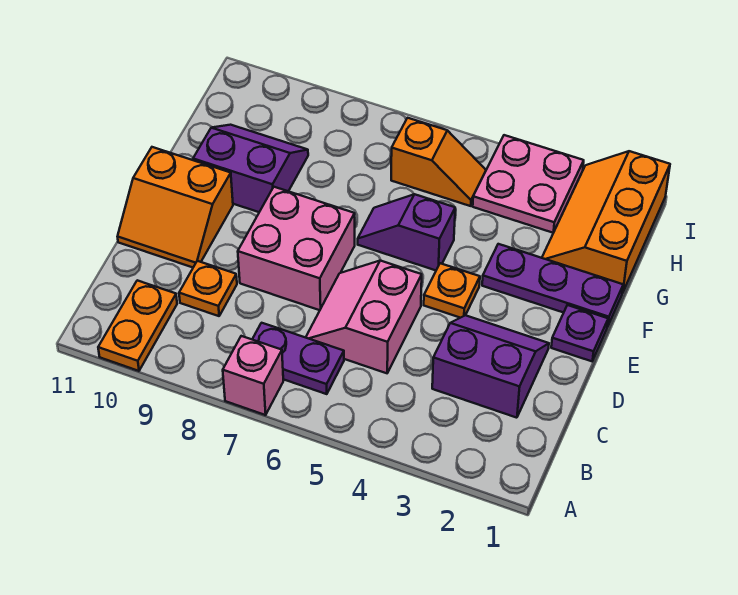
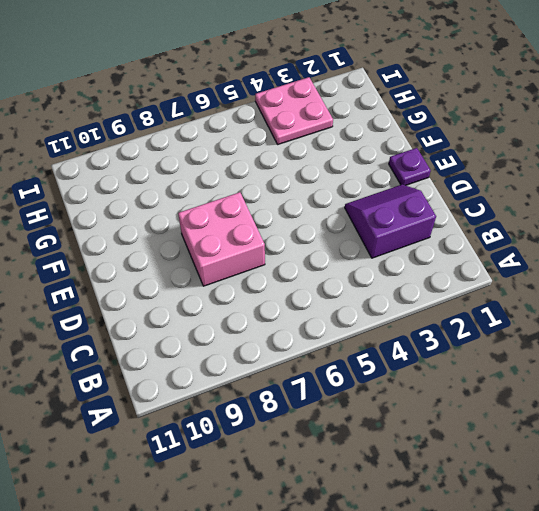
none -> pink brick A7 level 1
none -> orange plate A10:B10 level 1
none -> purple plate B6:B7 level 1

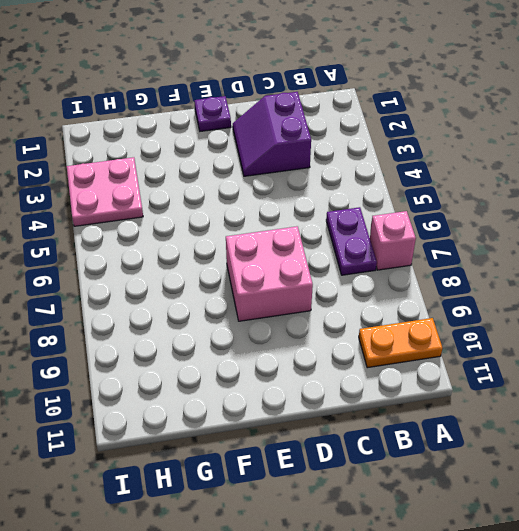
none -> pink slope C5:D6 level 1 top 5
none -> orange plate C9 level 1
none -> orange slope D10:E11 level 1 top E

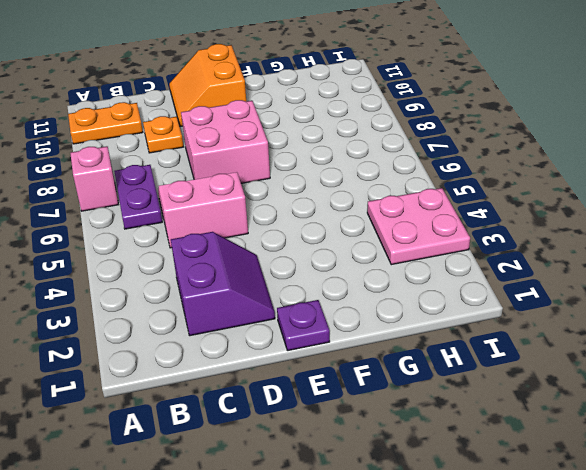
none -> orange plate E4 level 1
none -> purple plate F1:F3 level 1
none -> purple slope F5:F6 level 1 top 5

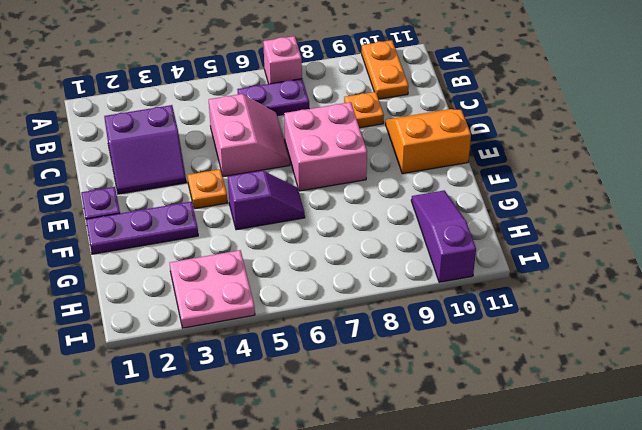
purple slope G10:I10 level 1 top I -> purple slope F9:G10 level 1 top F
none -> orange slope G1:I2 level 1 top 1
none -> orange slope H5:H6 level 1 top 6

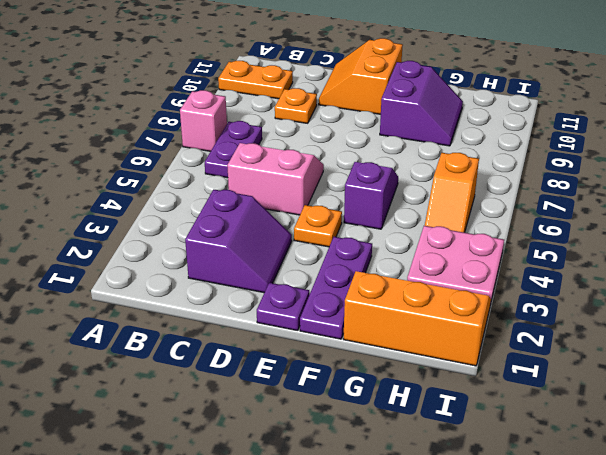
none -> pink brick D7:E8 level 1

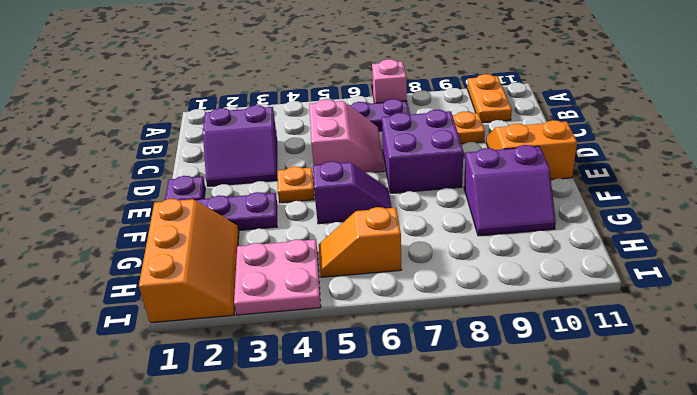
purple brick D7:E8 level 1 -> pink brick D7:E8 level 1

